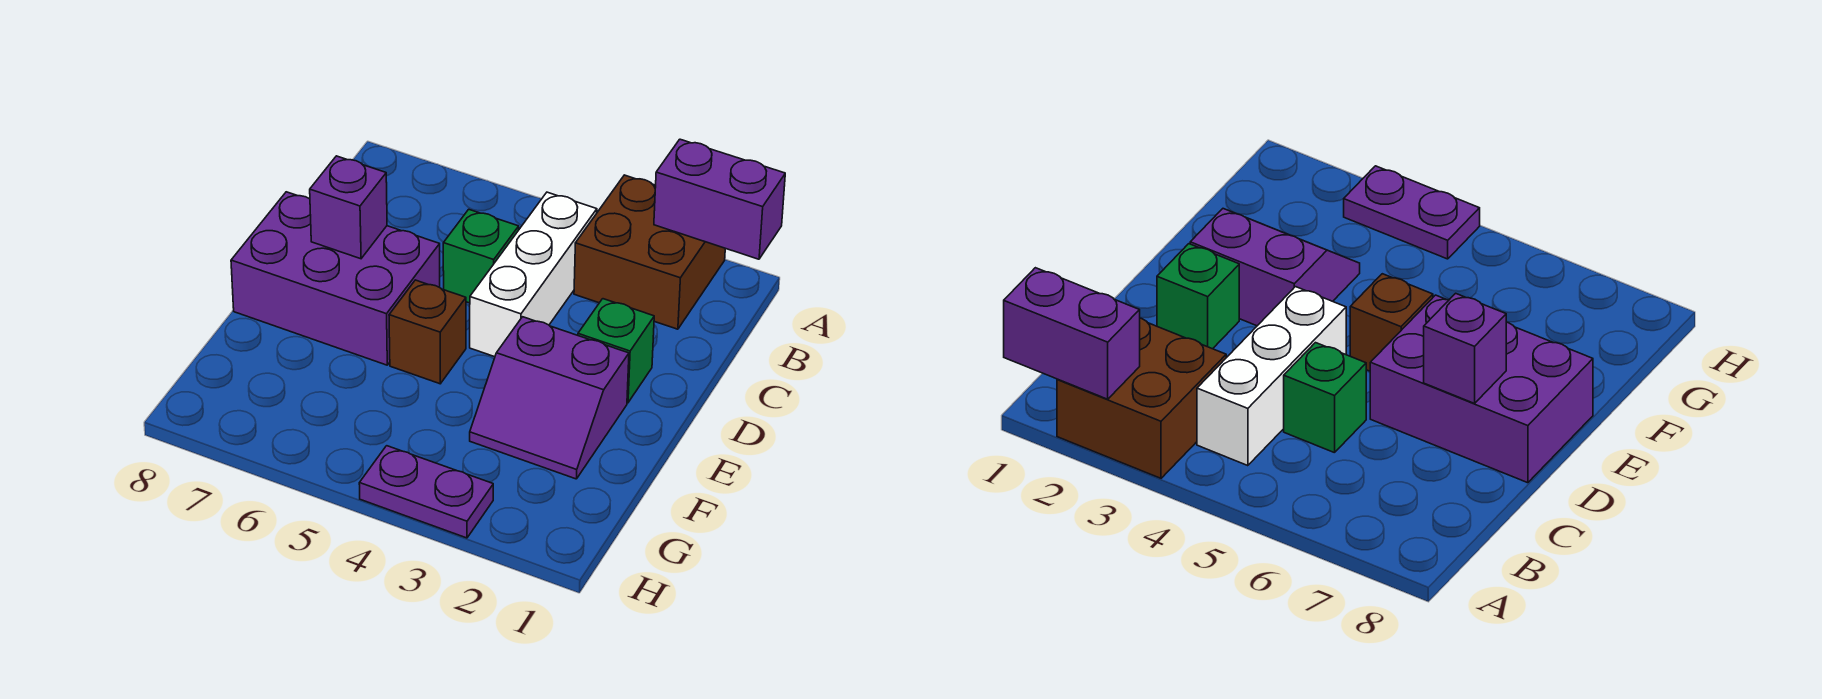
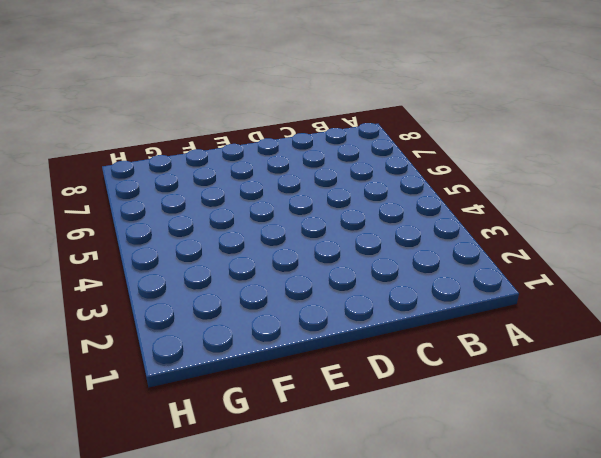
none -> brown brick A2:B3 level 1
none -> white brick B4:D4 level 1

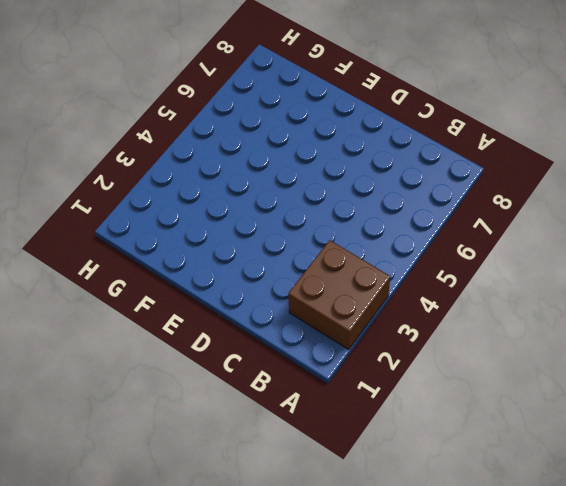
none -> white brick B4:D4 level 1
none -> green brick C5 level 1

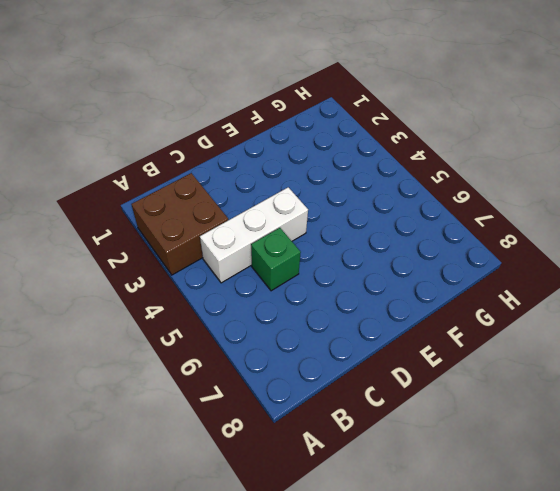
none -> green brick D2 level 1
none -> purple brick D6:E8 level 1

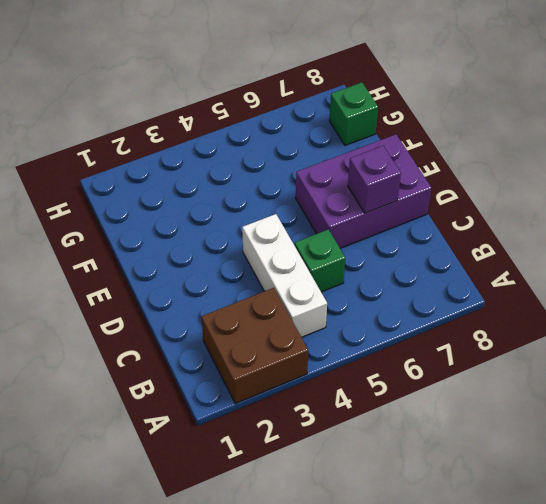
green brick G8 level 1 -> green brick D2 level 1
none -> purple slope E2:F3 level 1 top E
none -> brown brick E5 level 1

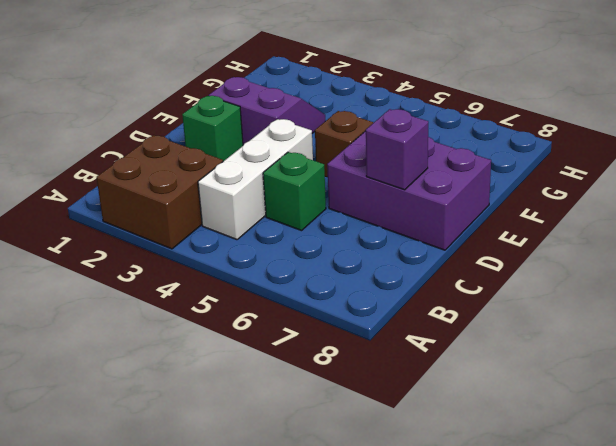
none -> purple plate H3:H4 level 1
none -> purple brick A1:A2 level 2

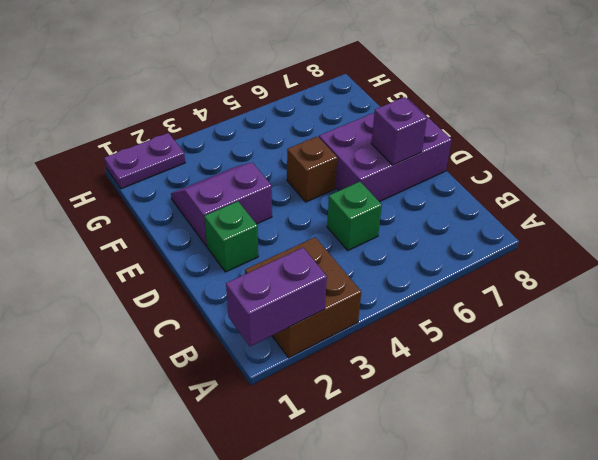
purple plate H1:H2 level 1 -> purple plate H3:H4 level 1
none -> white brick B4:D4 level 1

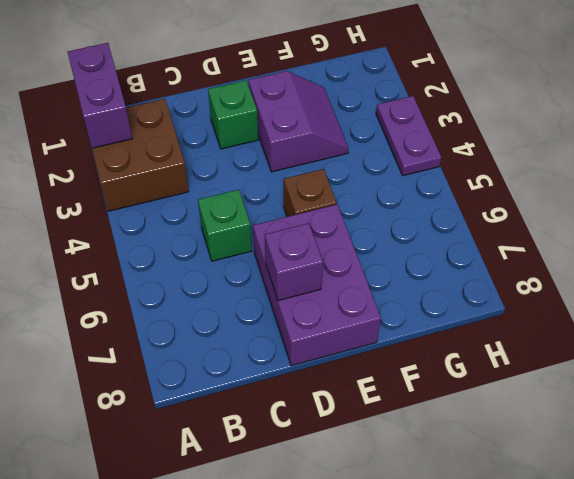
none -> white brick B4:D4 level 1

